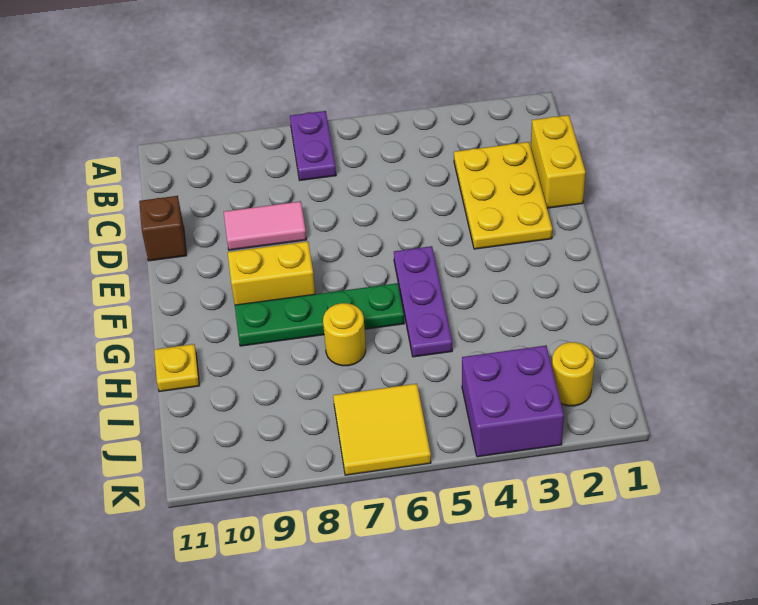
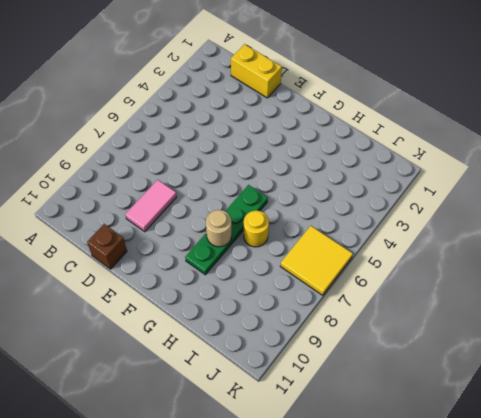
tan round brick G8 level 2 -> none
none -> purple plate A7:B7 level 1
none -> yellow plate C2:E3 level 1
none -> purple plate F5:H5 level 1

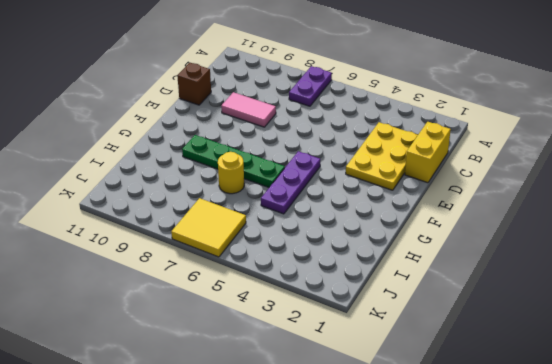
none -> yellow brick F8:F9 level 1
none -> yellow plate H11 level 1
none -> yellow round brick J2 level 1

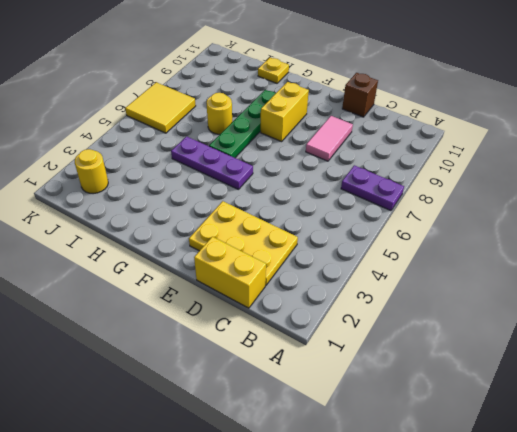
none -> purple brick J3:K4 level 1

